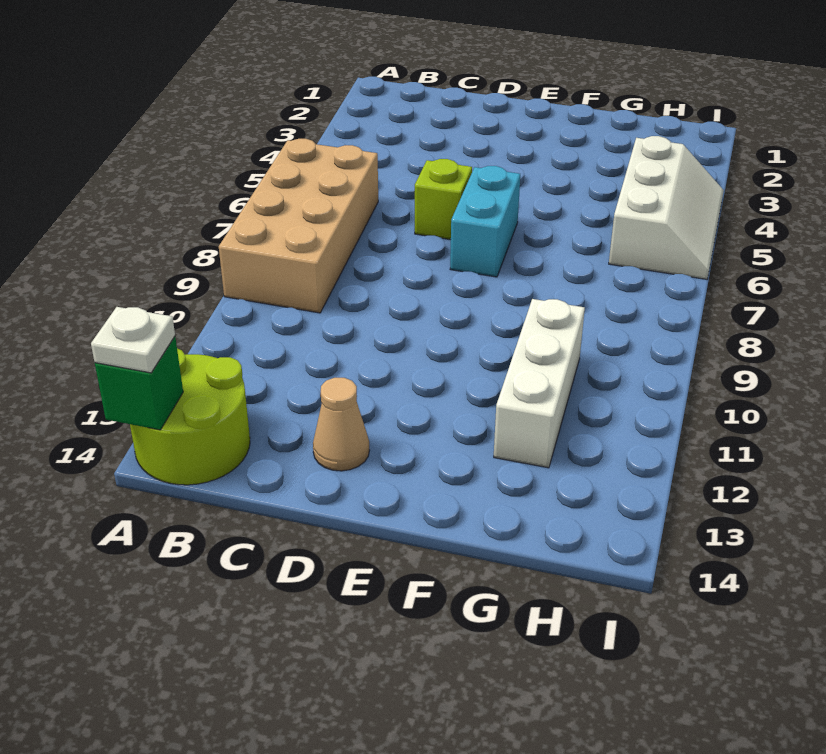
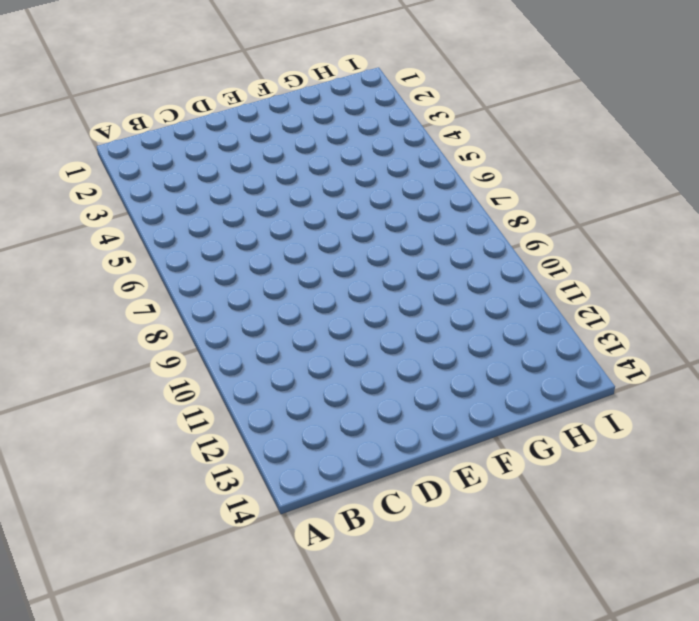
none -> tan brick A6:B9 level 1
none -> lime round brick A13:B14 level 1

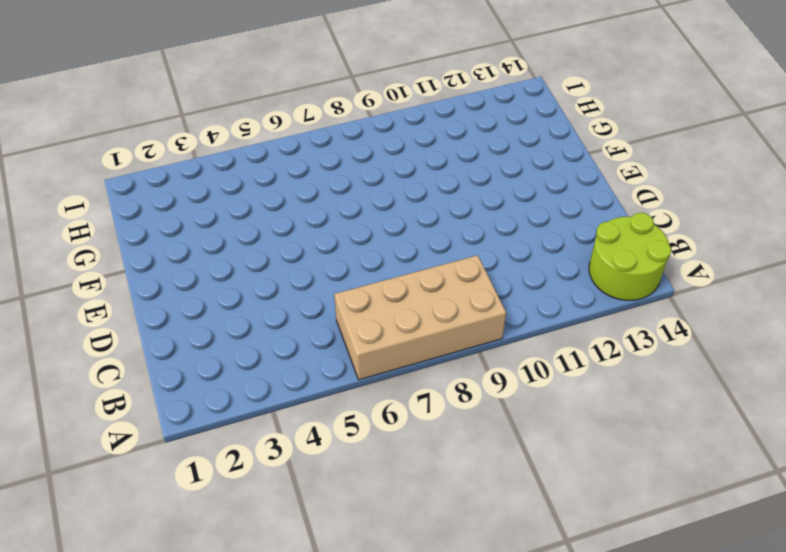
none -> lime brick D6 level 1
none -> tan cone D13 level 1

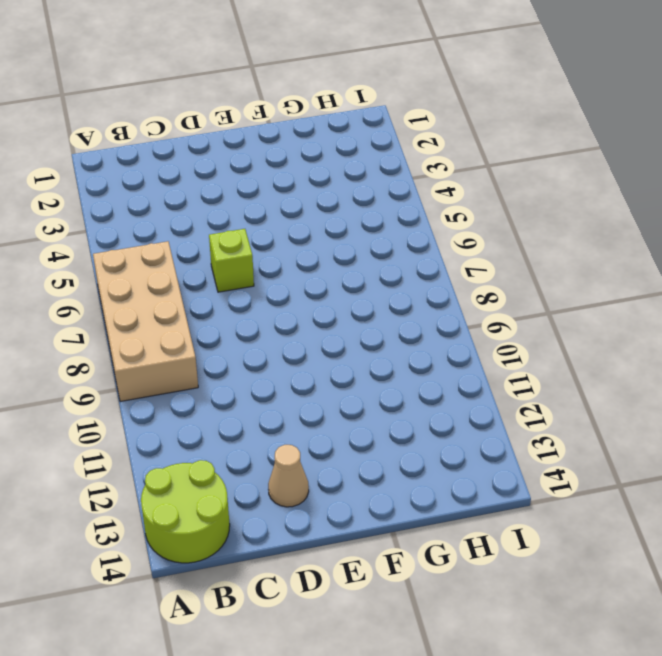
none -> cyan brick E6:E7 level 1
none -> white brick G10:G12 level 1

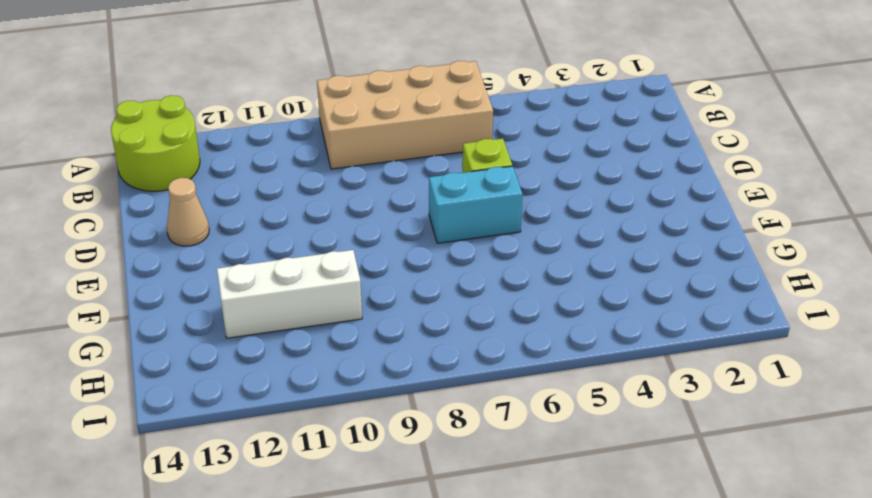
none -> white slope H4:I6 level 1 top H
none -> green brick A14 level 2

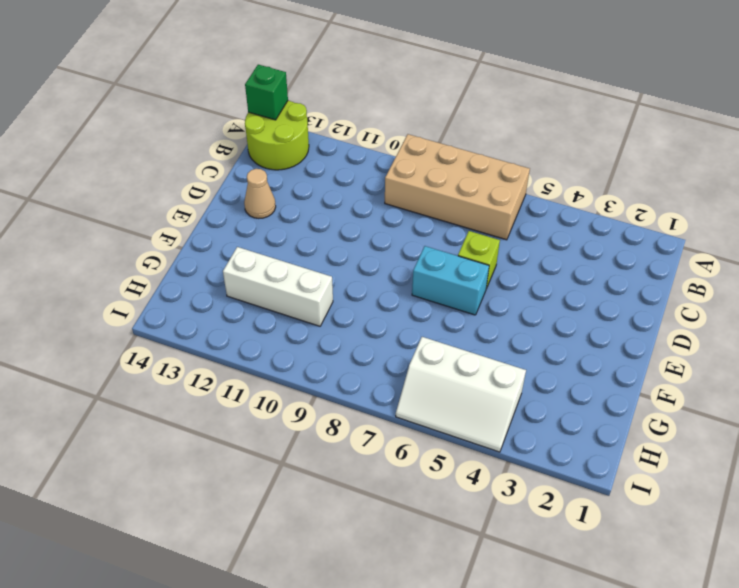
none -> white plate A14 level 3

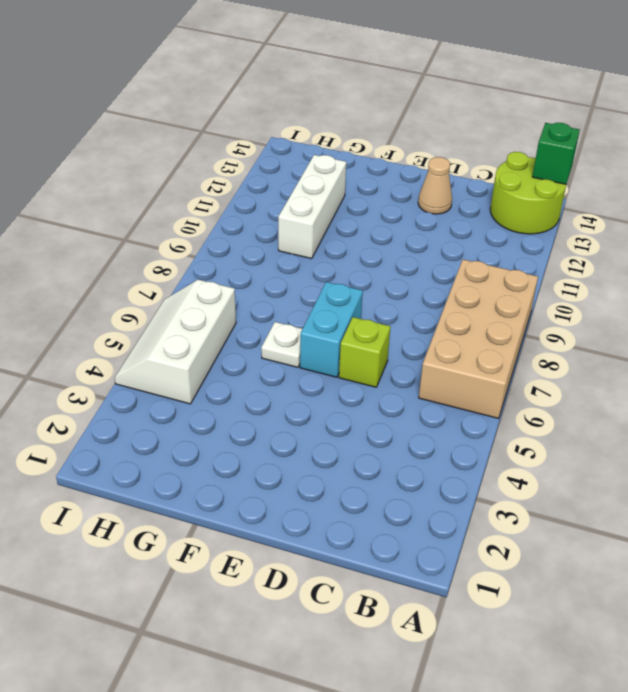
white plate F6 level 1 -> white plate A14 level 3

